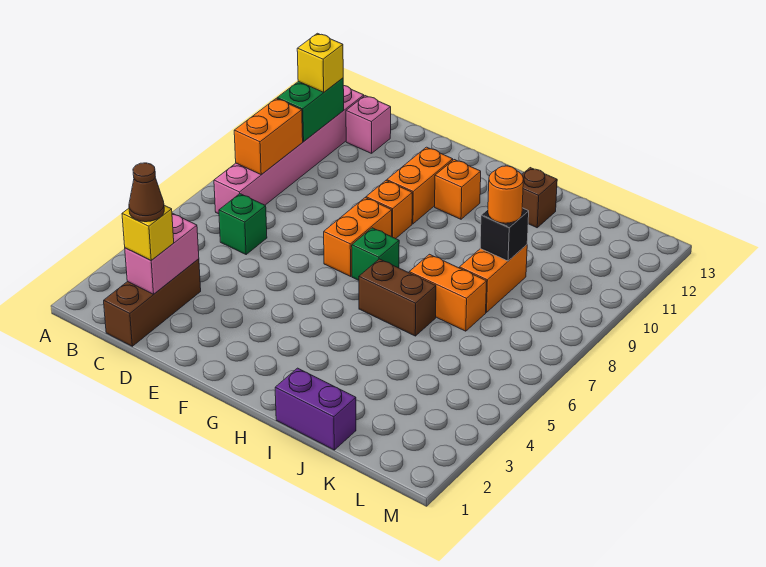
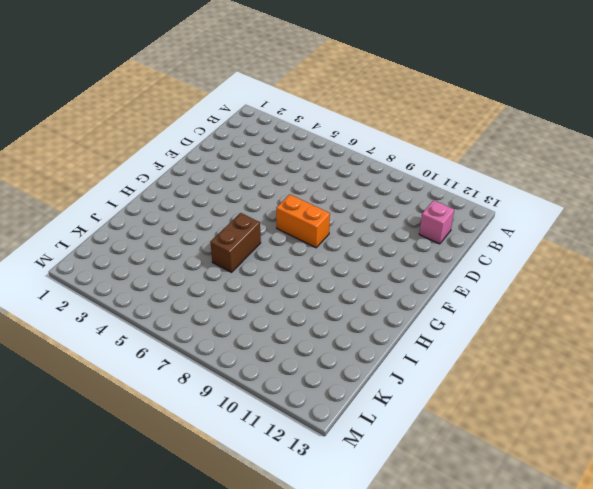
none -> pink brick B7:B12 level 1
none -> brown brick C1:C3 level 1
none -> green brick C6 level 1

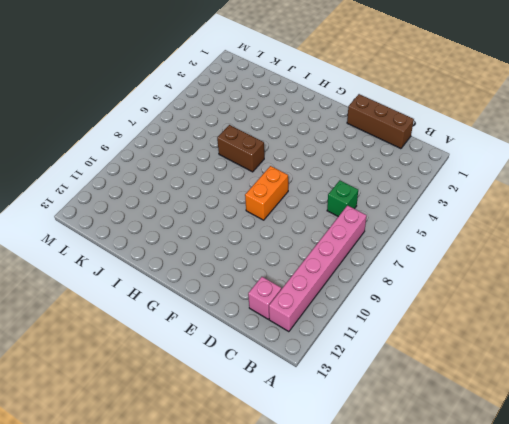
brown brick C1:E1 level 1 -> brown brick C1:C3 level 1
none -> orange brick F9 level 1
none -> orange brick F10:F11 level 1
none -> green brick G7 level 1

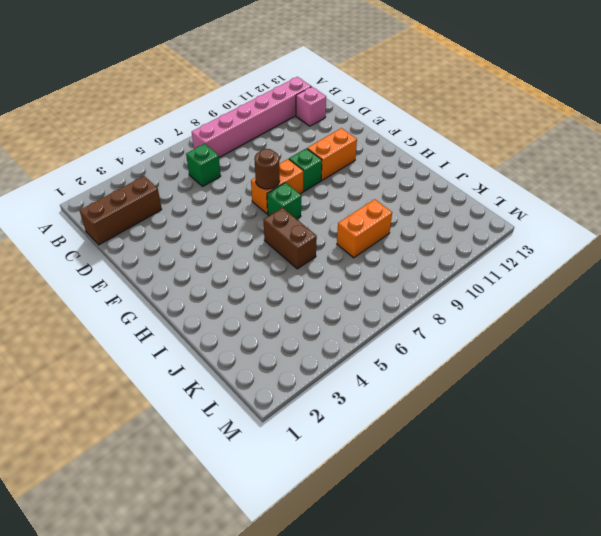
brown round brick F7 level 2 -> none
green brick F9 level 1 -> orange brick F9 level 1
none -> orange brick G11 level 1
none -> purple brick I1:J1 level 1
none -> orange brick I7:J7 level 1

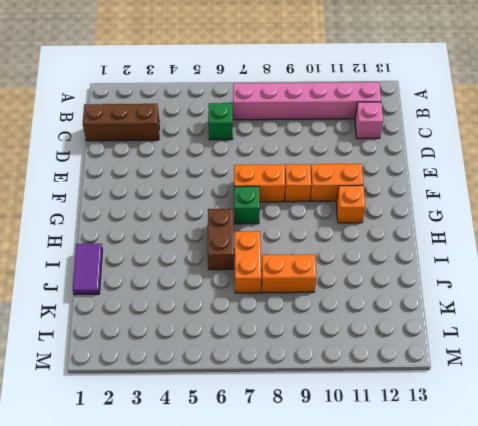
purple tile I1:J1 level 1 -> purple brick I1:J1 level 1
none -> brown brick I12 level 1
none -> orange brick B8:B9 level 2
none -> green brick B10:B11 level 2

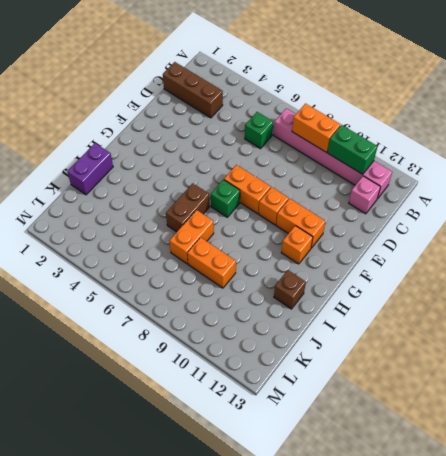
none -> pink brick C2:C3 level 2
none -> black brick J9 level 2
none -> yellow brick B11 level 3

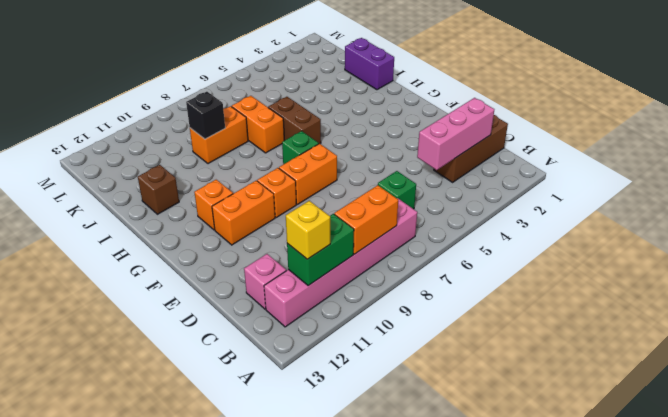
pink brick C2:C4 level 2 -> pink brick C2:C3 level 2
none -> yellow brick C2 level 3
none -> orange round brick J9 level 3
none -> brown cone C2 level 4

